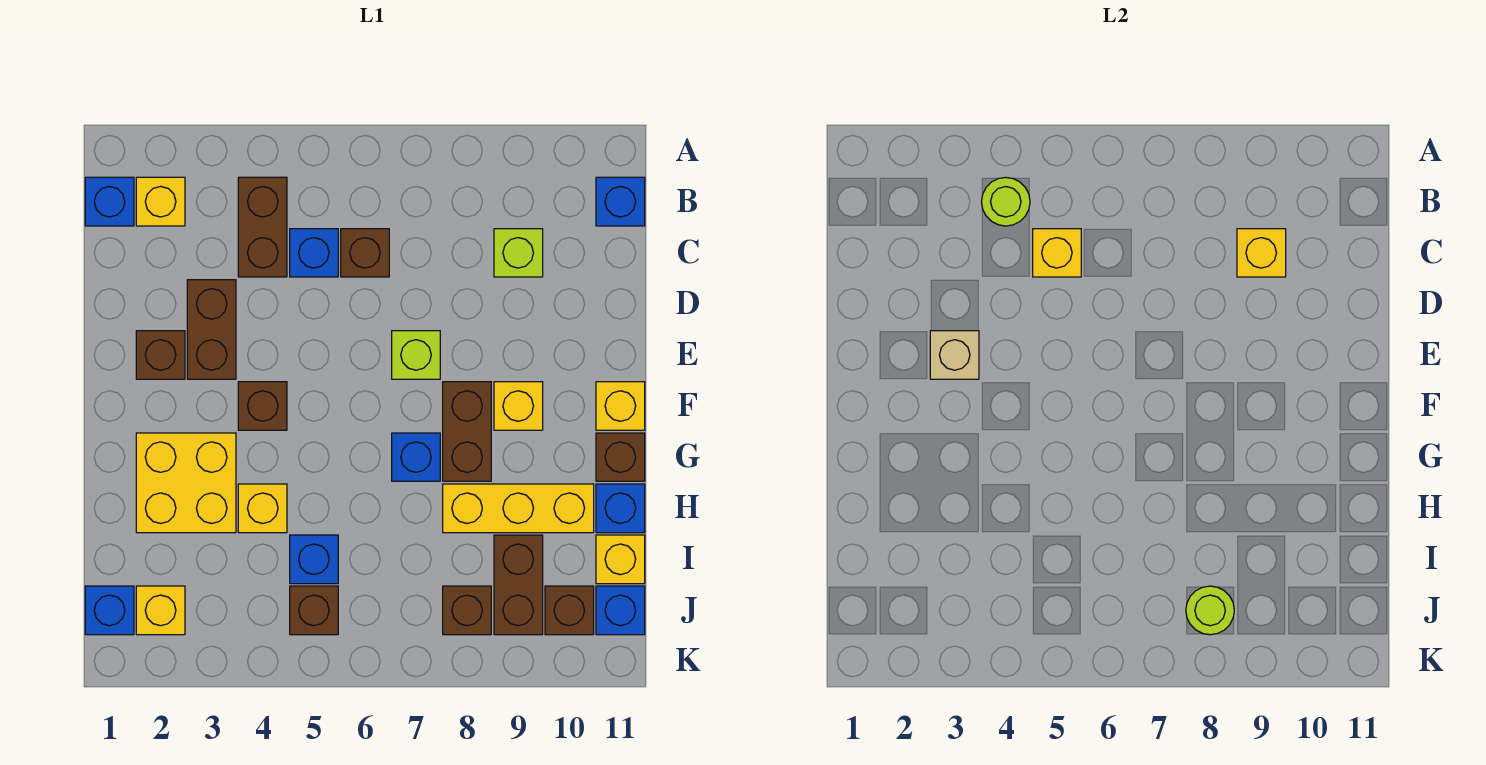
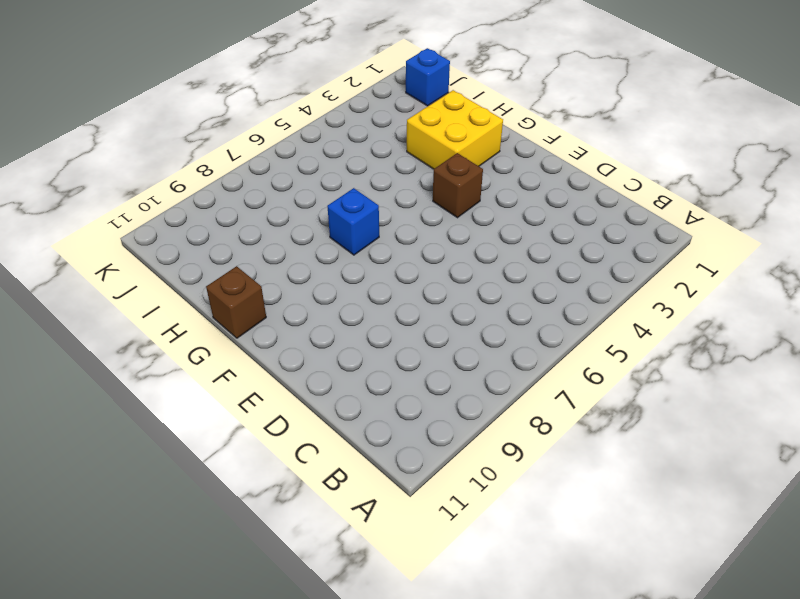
none -> blue brick B1 level 1
none -> yellow brick B2 level 1
none -> brown brick B4:C4 level 1
none -> blue brick B11 level 1

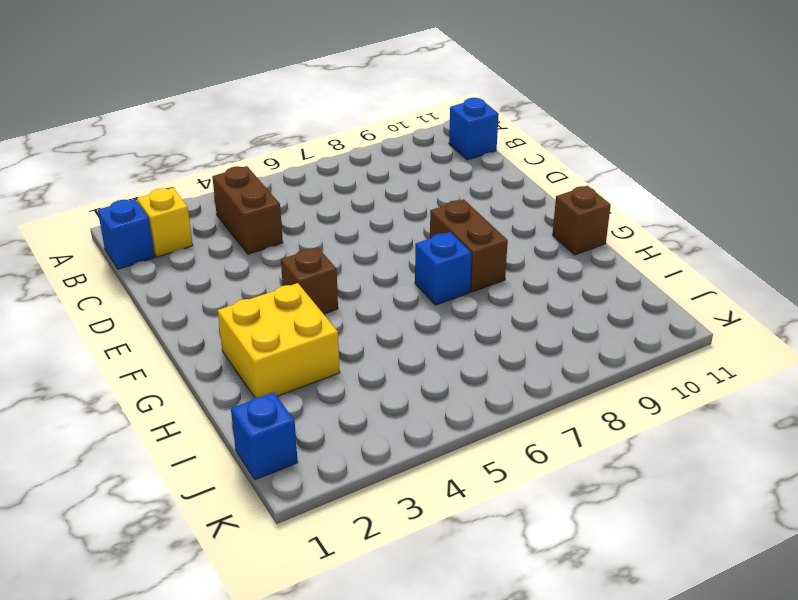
none -> blue brick C5 level 1
none -> brown brick C6 level 1
none -> lime brick C9 level 1
none -> brown brick D3:E3 level 1

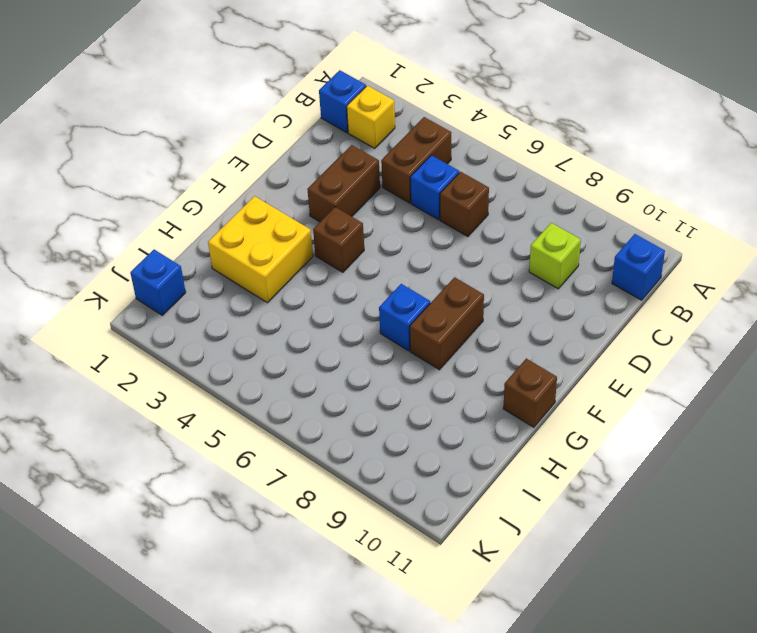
none -> brown brick E2 level 1
none -> lime brick E7 level 1
none -> yellow brick F9 level 1
none -> yellow brick F11 level 1

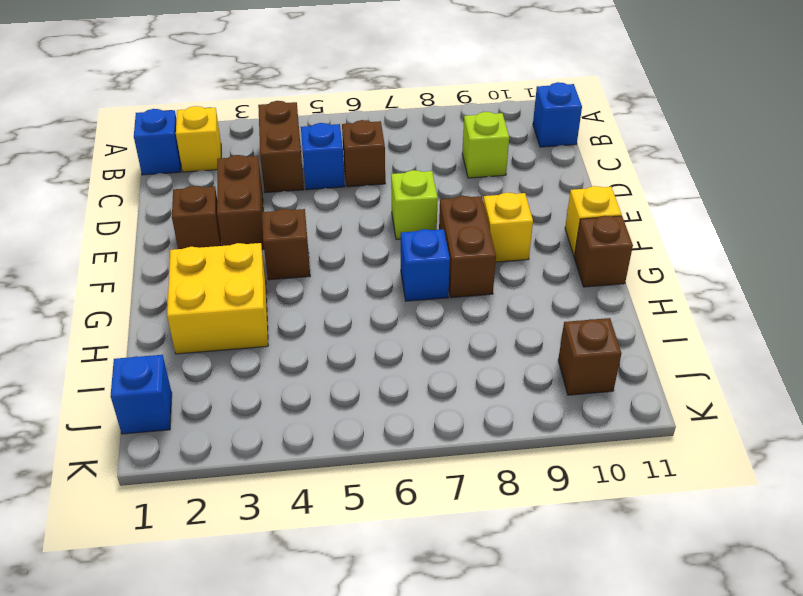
none -> yellow brick H4 level 1
none -> yellow brick H8:H10 level 1
none -> blue brick H11 level 1
none -> blue brick I5 level 1

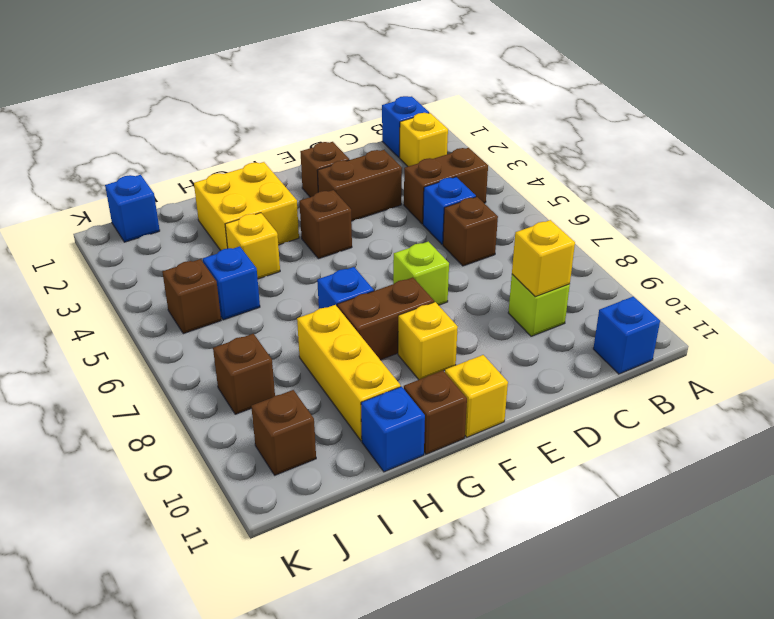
none -> brown brick I9:J9 level 1
none -> yellow brick I11 level 1
none -> yellow brick J2 level 1
none -> blue brick J11 level 1

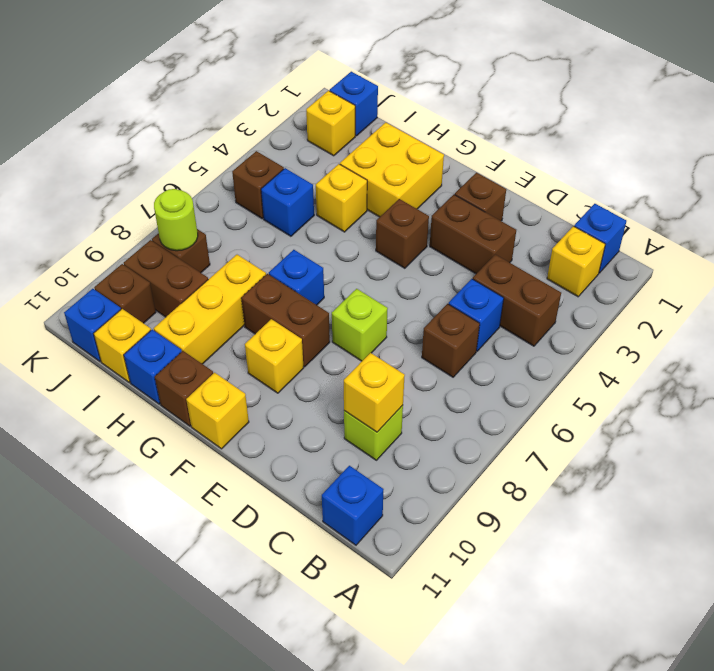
none -> lime round brick B4 level 2
none -> yellow brick C5 level 2
none -> tan brick E3 level 2

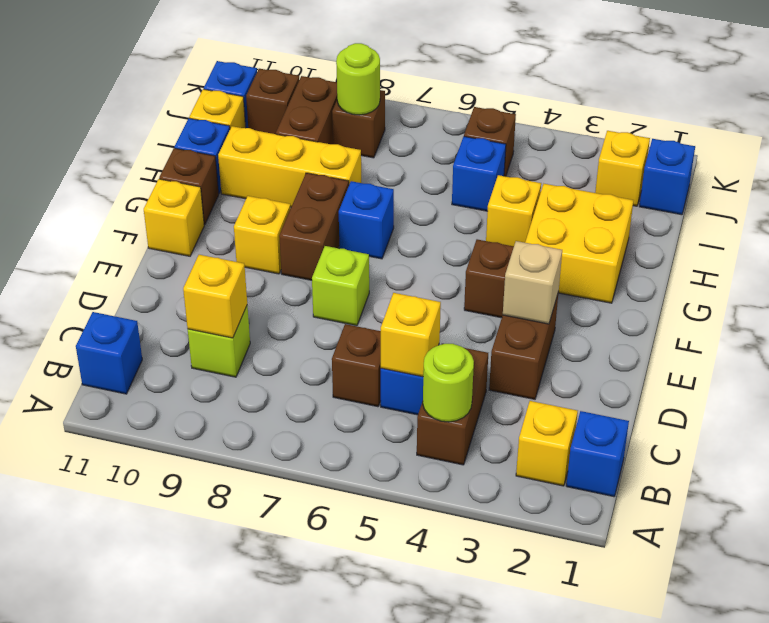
none -> brown brick E2 level 1

